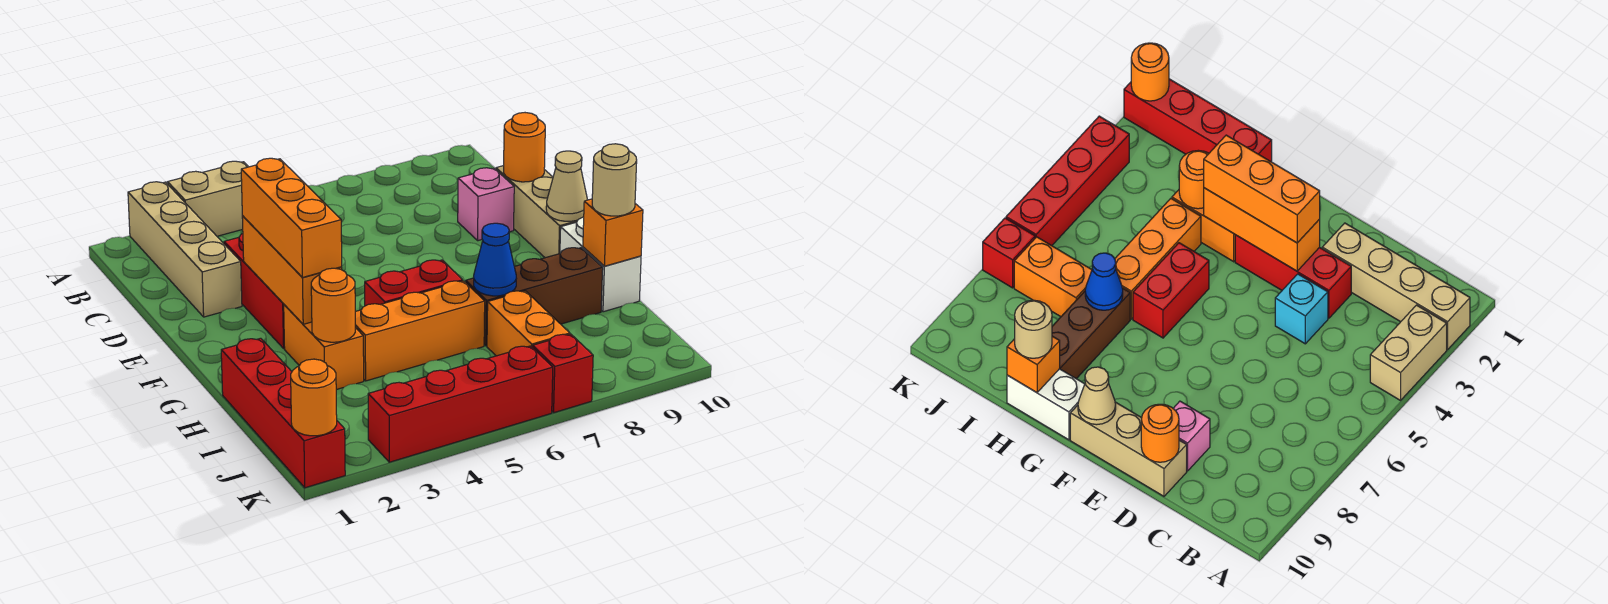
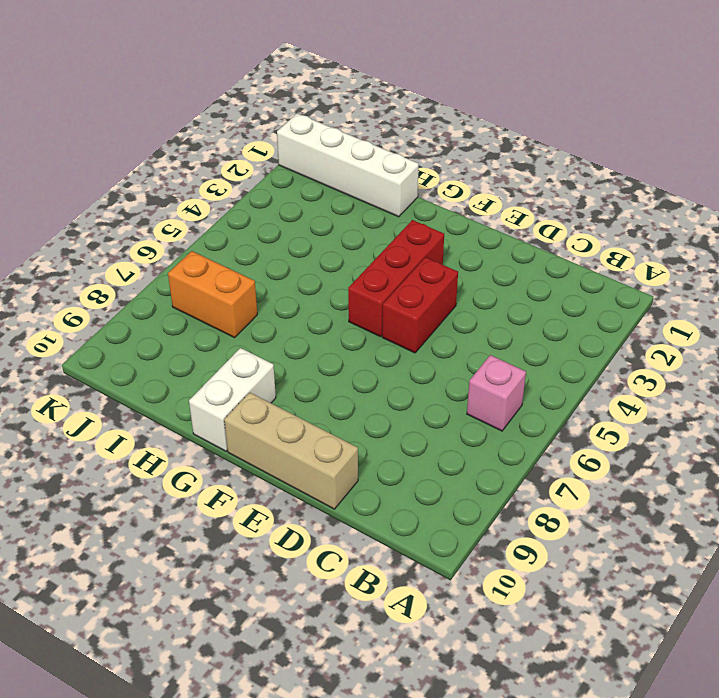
pink brick B6 level 1 -> pink brick D9 level 1
red brick E4:E5 level 1 -> red brick G5:G6 level 1
red brick F3:F5 level 1 -> red brick D3:F3 level 1
white brick G9:G10 level 1 -> white brick G10:H10 level 1
white brick H1:K1 level 1 -> red brick H1:K1 level 1
none -> tan brick A2:D2 level 1
none -> tan brick A3:A4 level 1
none -> cyan brick D4 level 1

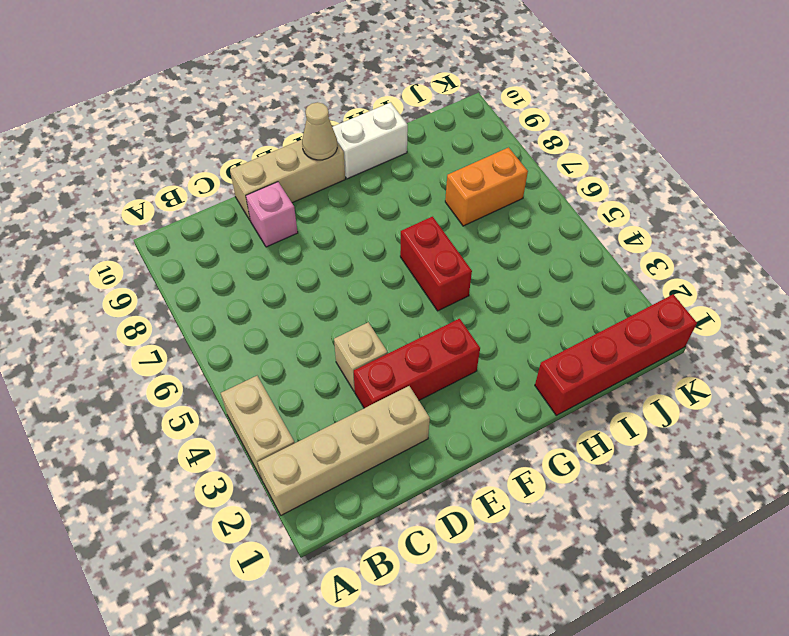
tan brick D4 level 1 -> cyan brick D4 level 1
none -> orange brick G3:H3 level 1
none -> orange brick H4:H6 level 1
none -> brown brick H7:H9 level 1

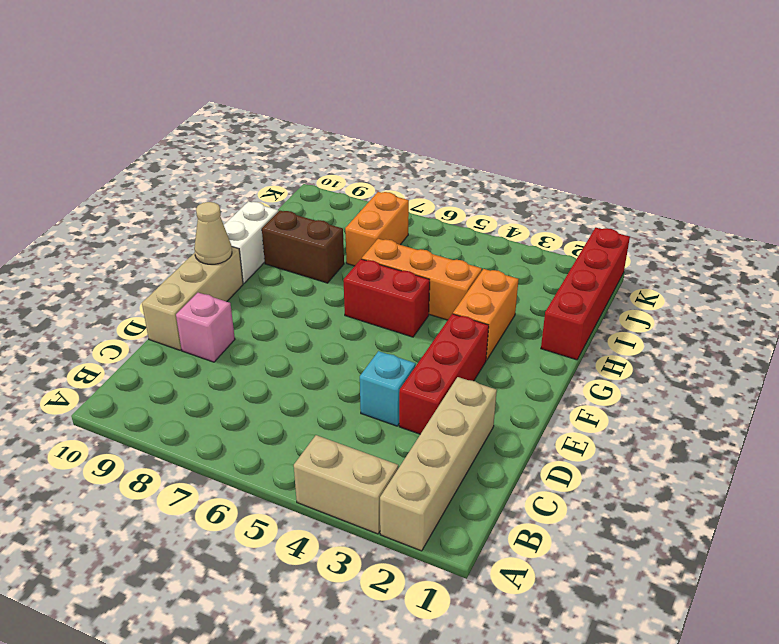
brown brick H8:H9 level 1 -> brown brick H7:H9 level 1
none -> red brick K3:K6 level 1
none -> red brick K7 level 1
none -> orange round brick D10 level 2

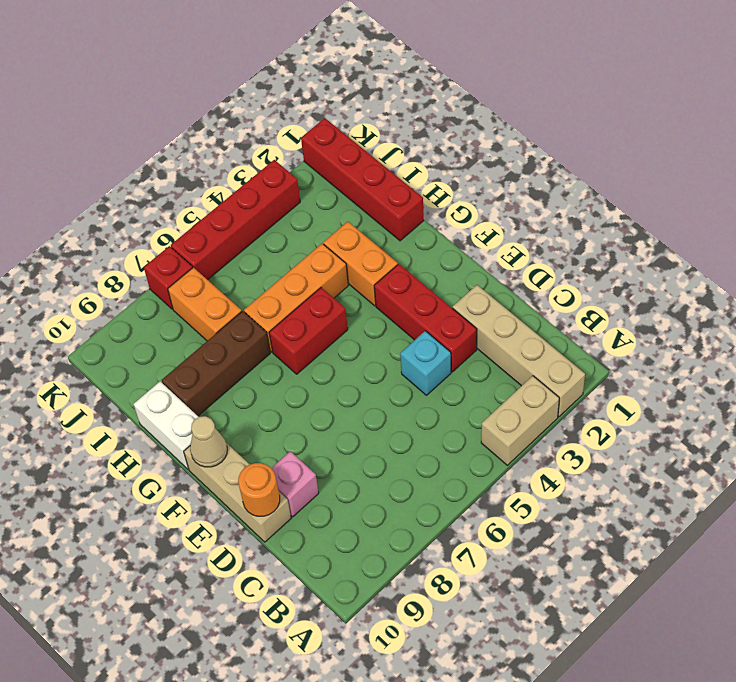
none -> orange brick E3:G3 level 2
none -> orange round brick H3 level 2
none -> blue cone H7 level 2

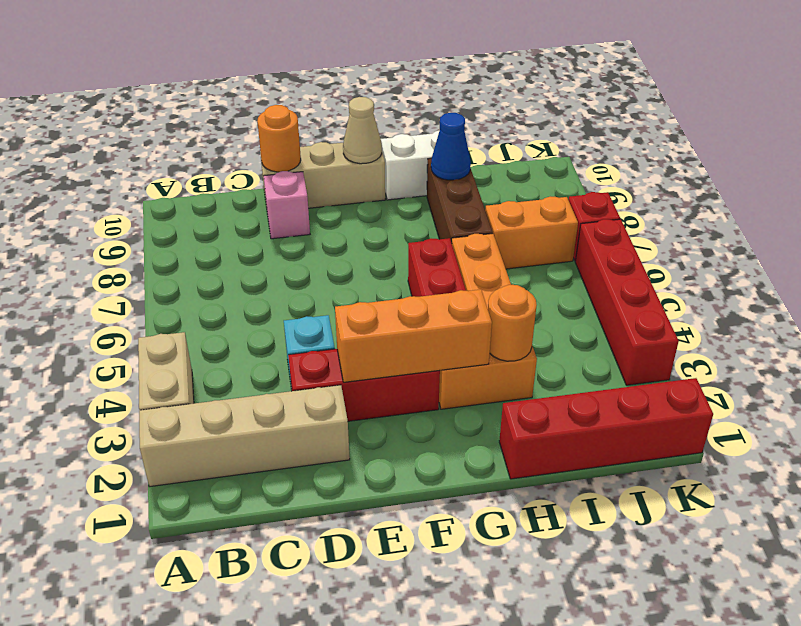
blue cone H9 level 2 -> blue cone H7 level 2
none -> orange brick H10 level 2
none -> orange round brick K1 level 2
none -> orange brick E3:G3 level 3

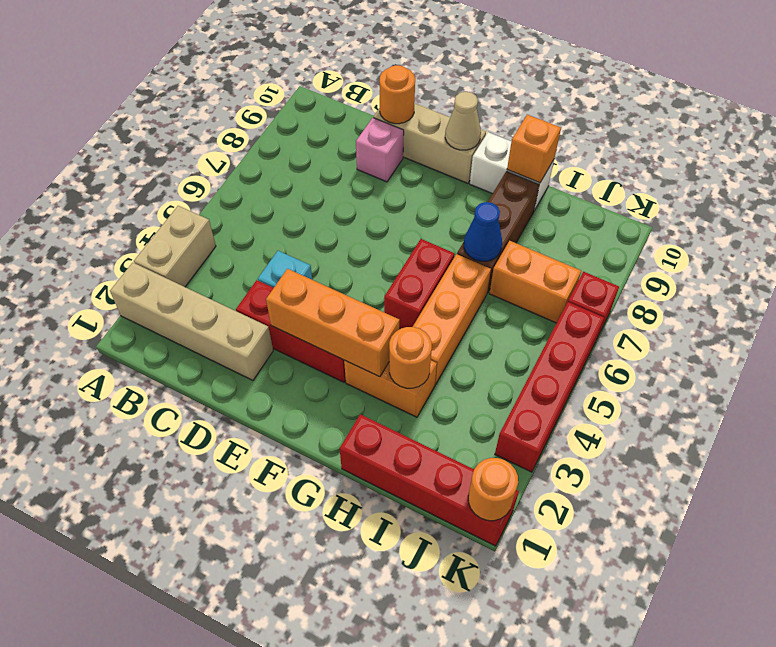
none -> orange brick E3:G3 level 3
none -> tan round brick H10 level 3

